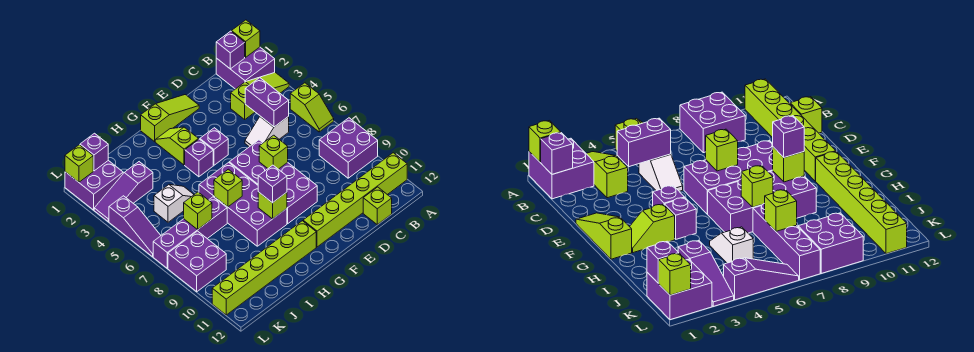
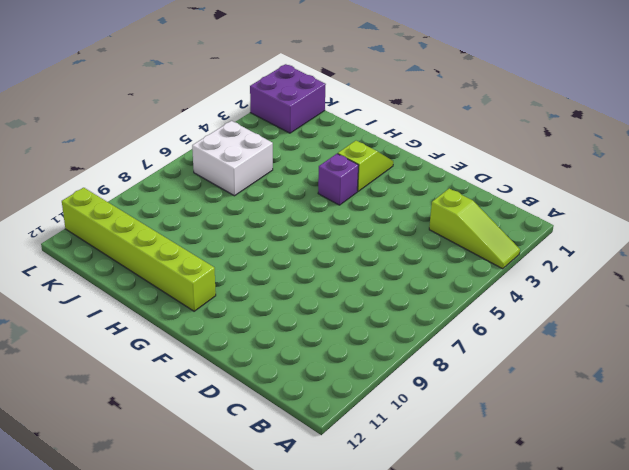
white brick J5:K6 level 1 -> white slope I5:J5 level 1 top J
none -> purple brick A1:B2 level 1
none -> lime slope A5:A6 level 1 top 5
none -> purple brick A8:B9 level 1
none -> lime brick A11:F11 level 1

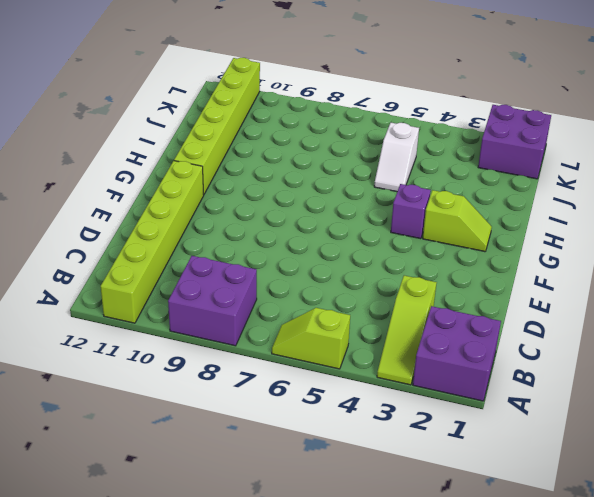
none -> white slope C5:D5 level 1 top C
none -> lime brick C12 level 1
none -> lime slope E1:G1 level 1 top G
none -> purple brick E6:F9 level 1

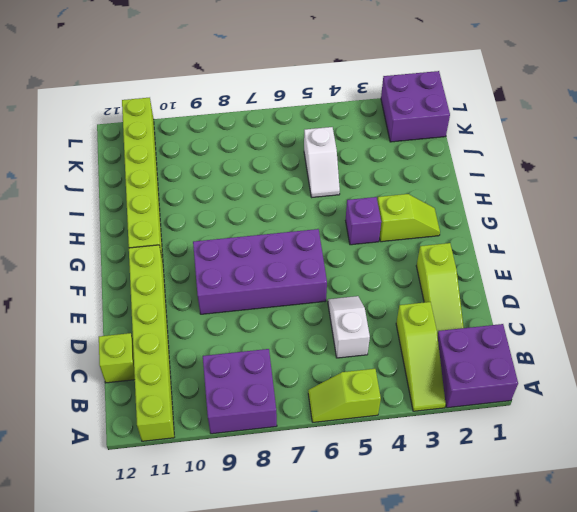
lime slope C2:E2 level 1 top E -> lime slope E1:G1 level 1 top G
none -> purple brick F4 level 1
none -> purple brick G6:H9 level 1
none -> purple brick I7:L7 level 1
none -> purple slope J3:L3 level 1 top J

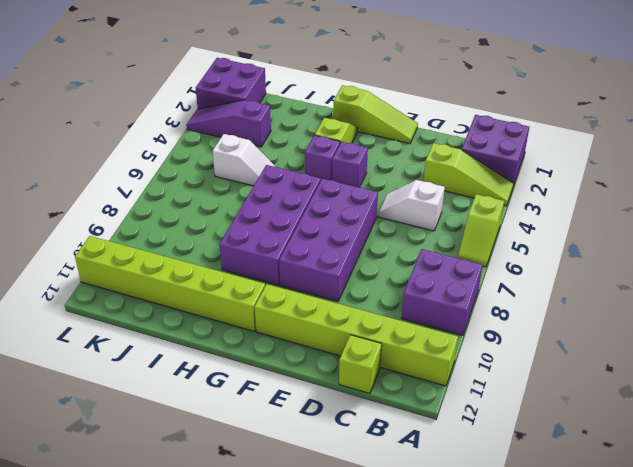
none -> purple brick I7:L7 level 1
none -> purple brick K8:L9 level 1
none -> purple slope L4:L6 level 1 top 4
none -> lime brick A1 level 2

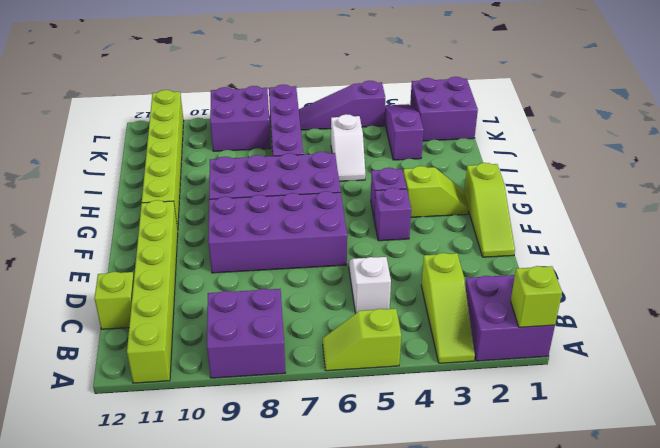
none -> purple brick B1 level 2
none -> purple brick C4:C5 level 2
none -> lime brick E7 level 2
none -> lime brick G9 level 2

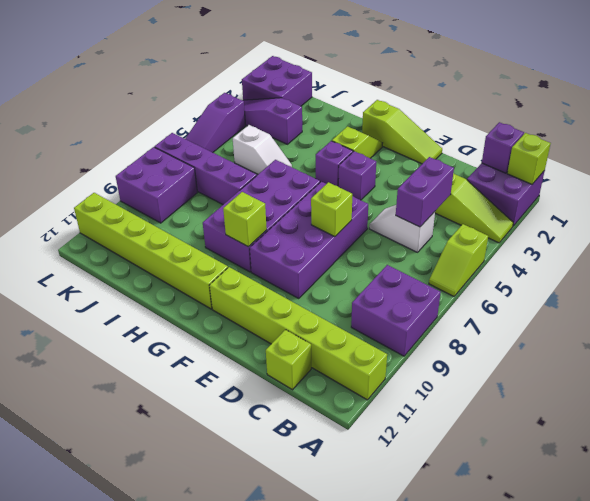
none -> lime brick H7 level 2
none -> lime brick J7 level 2
none -> purple brick K1 level 2
none -> lime brick L1 level 2

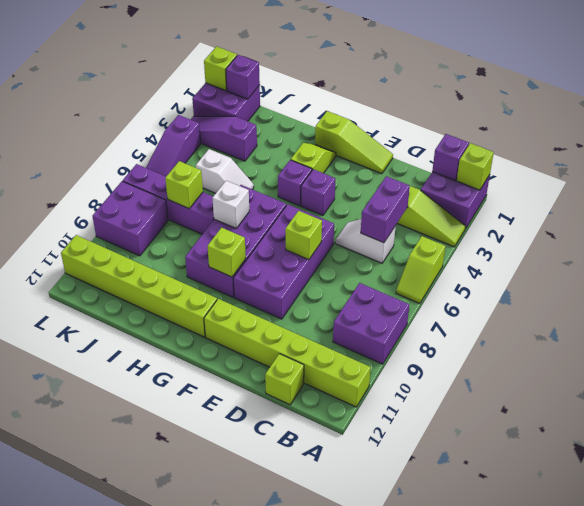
white brick H7 level 2 -> lime brick H7 level 2
none -> purple brick G9 level 3

